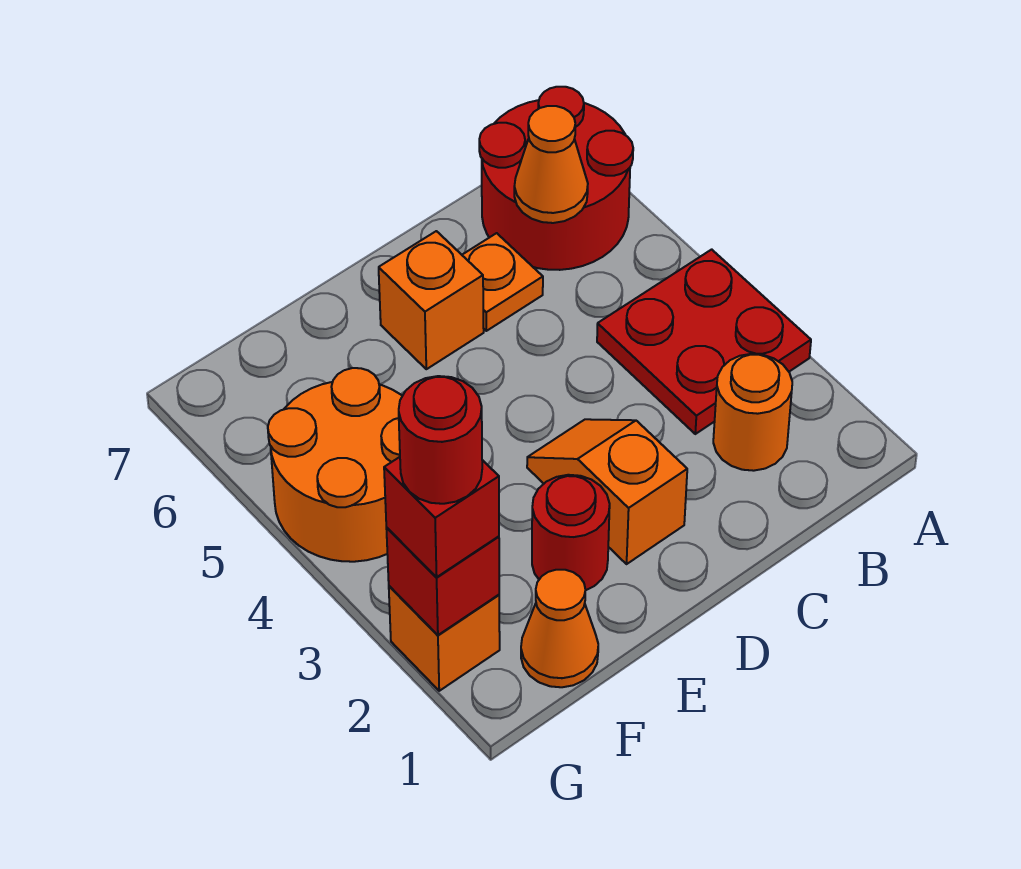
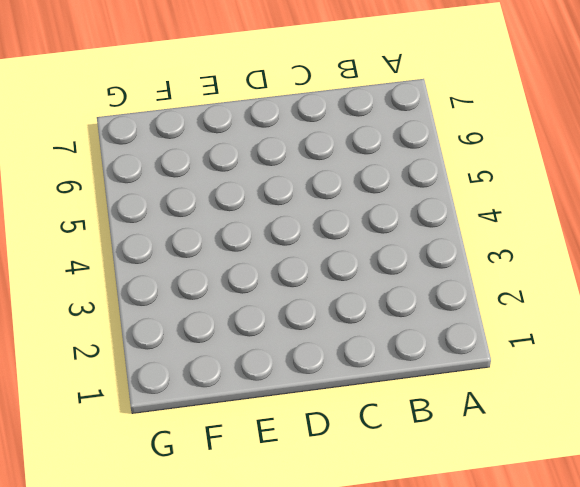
none -> red plate A3:B4 level 1
none -> red round brick A6:B7 level 1
none -> orange round brick B2 level 1

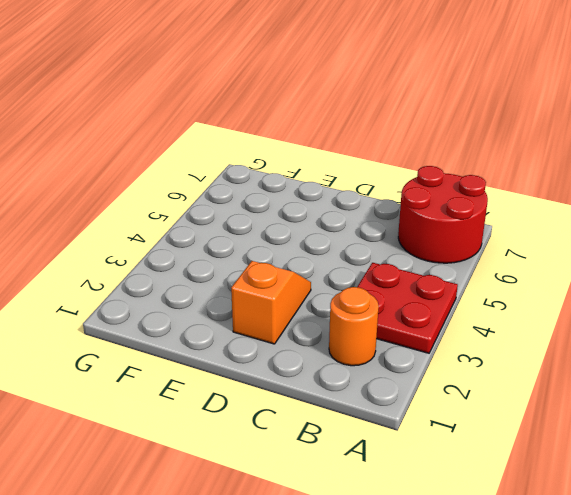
none -> orange plate C6 level 1
none -> orange brick D6 level 1
none -> red round brick E2 level 1

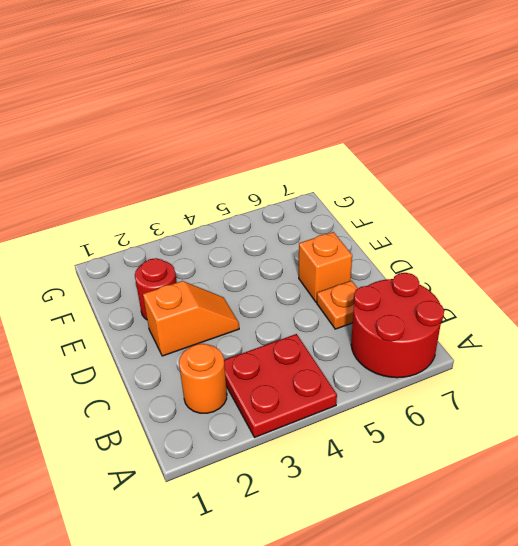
none -> orange cone F1 level 1
none -> orange round brick F4:G5 level 1
none -> orange brick G2 level 1

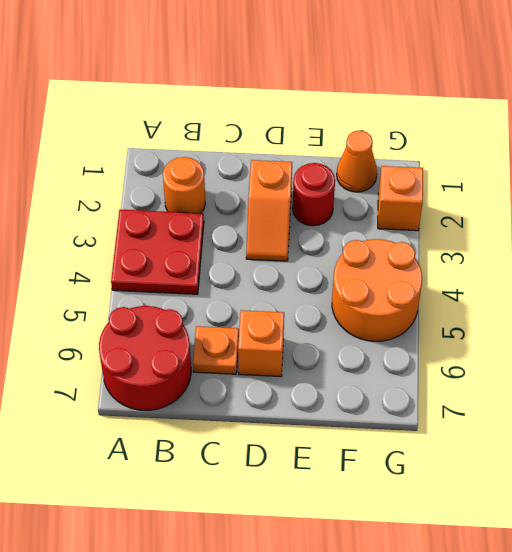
none -> orange cone B6 level 2
none -> red brick G2 level 2
none -> red brick G2 level 3

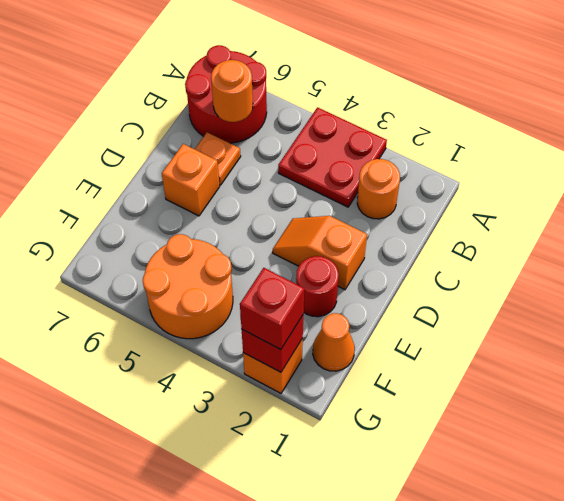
orange round brick B6 level 2 -> orange cone B6 level 2
none -> red round brick G2 level 4

